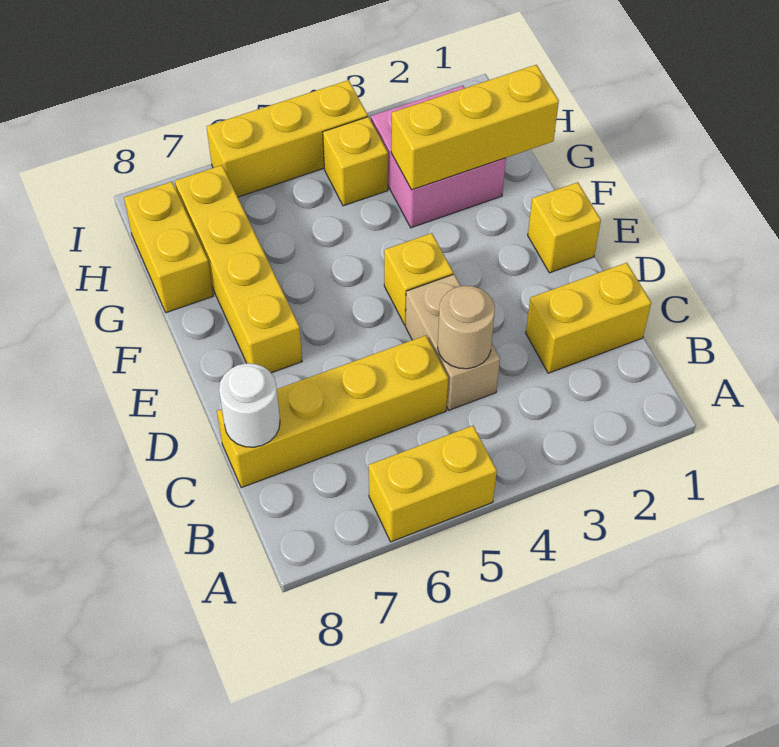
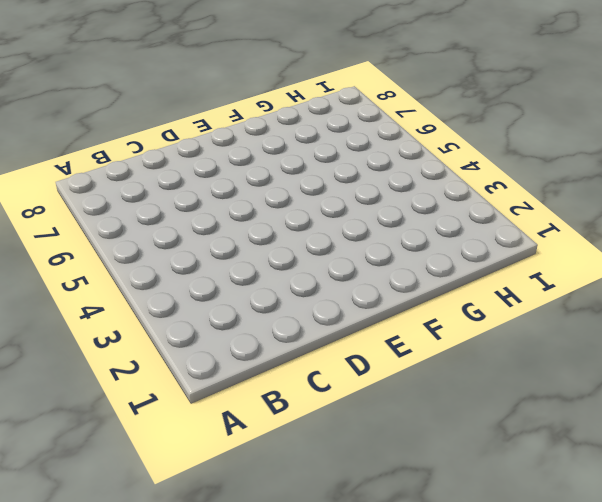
none -> yellow brick A5:A6 level 1
none -> yellow brick C1:C2 level 1
none -> tan brick C4:D4 level 1

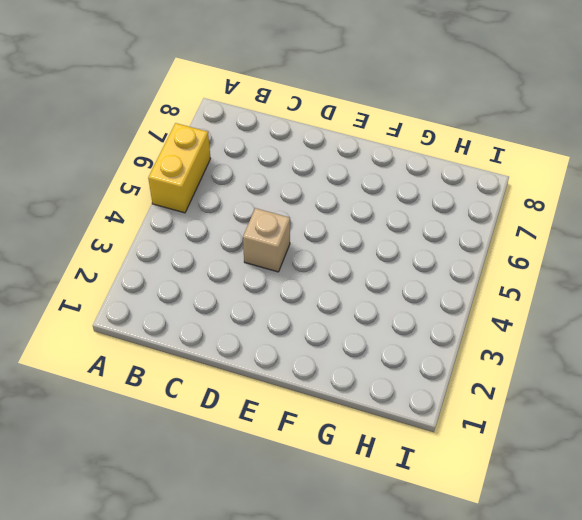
tan brick D4 level 1 -> tan brick C4:D4 level 1
none -> yellow brick C1:C2 level 1
none -> yellow brick C5:C8 level 1
none -> yellow brick E1 level 1

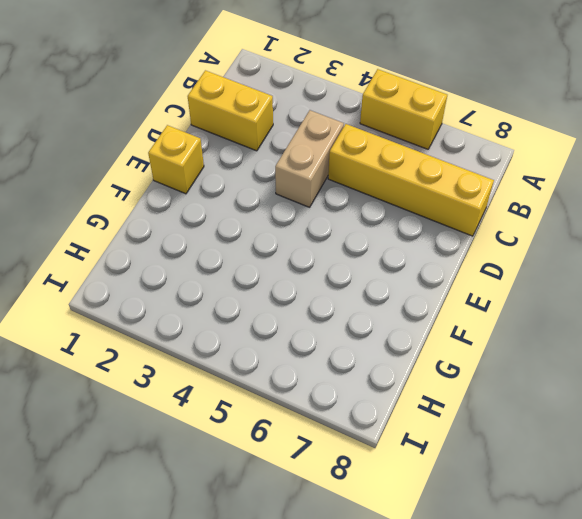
none -> yellow brick E4 level 1
none -> yellow brick E7:H7 level 1
none -> pink brick G2:H3 level 1

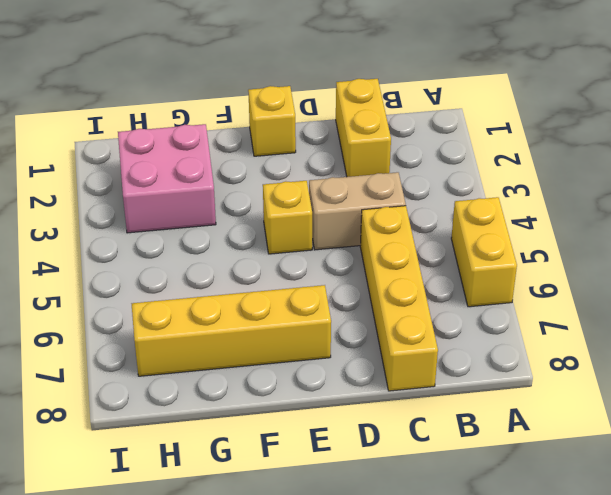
none -> yellow brick G8:H8 level 1
none -> yellow brick H4 level 1
none -> yellow brick I4:I6 level 1

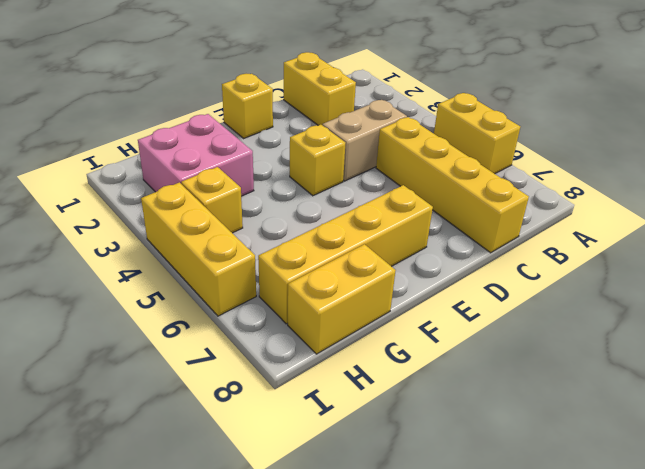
none -> tan round brick C4 level 2
none -> white round brick C8 level 2
none -> yellow brick G1:G3 level 2

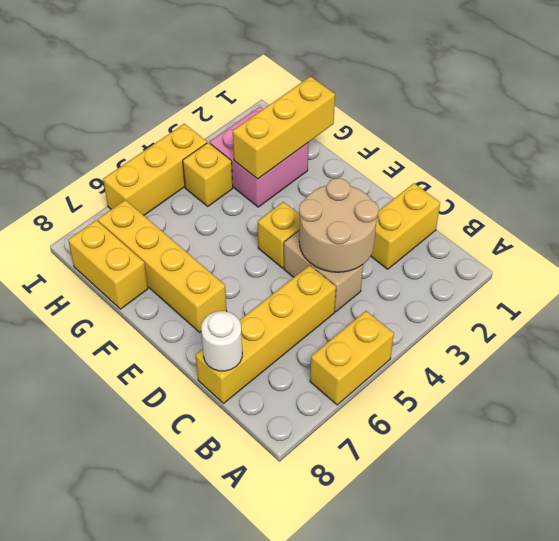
tan round brick C3:D4 level 2 -> tan round brick C4 level 2
none -> yellow brick E1 level 1

